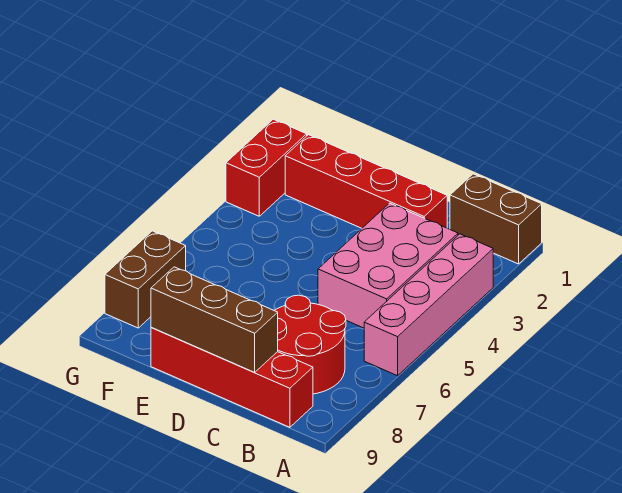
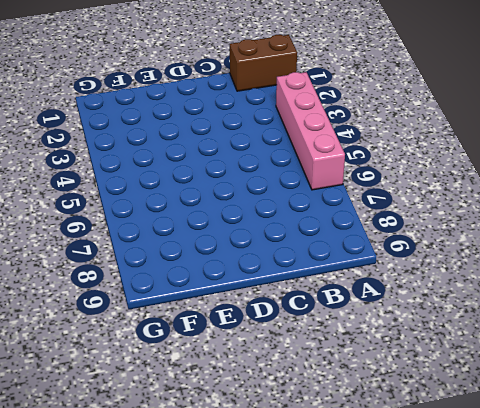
none -> pink brick B3:C5 level 1
none -> red round brick B7:C8 level 1

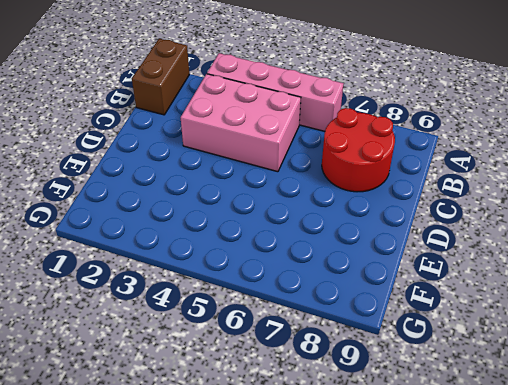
none -> red brick B9:E9 level 1
none -> red brick C2:F2 level 1

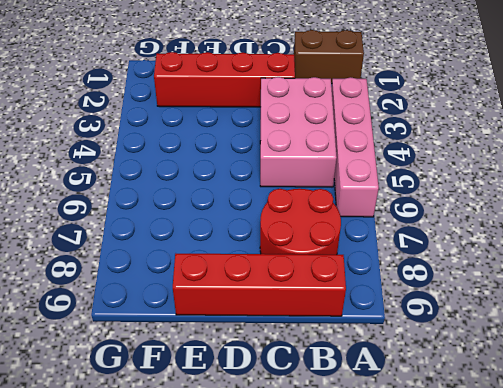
none -> red brick G2:G3 level 1
none -> brown brick G7:G8 level 1

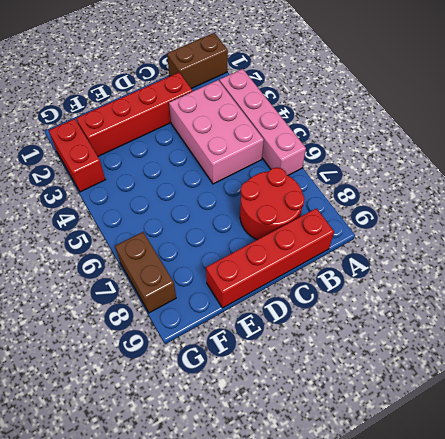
none -> brown brick C9:E9 level 2

